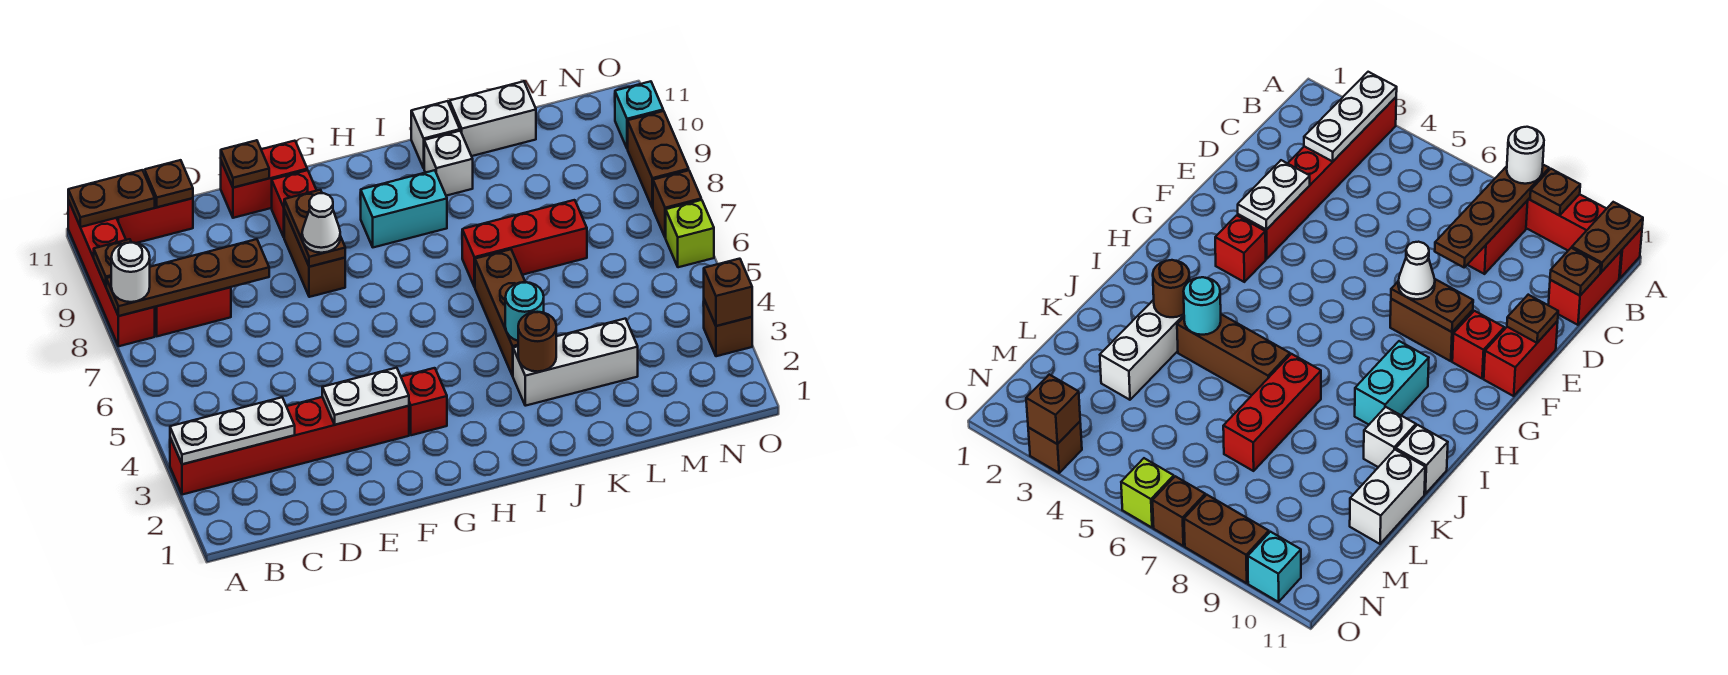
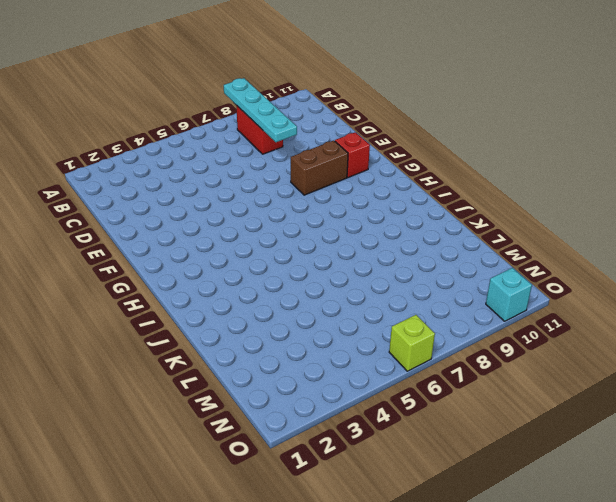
cyan plate A8:D8 level 2 -> brown plate A8:D8 level 2
none -> red brick A3:F3 level 1
none -> red brick A8:A11 level 1
none -> red brick B11:C11 level 1
none -> red brick E11:F11 level 1

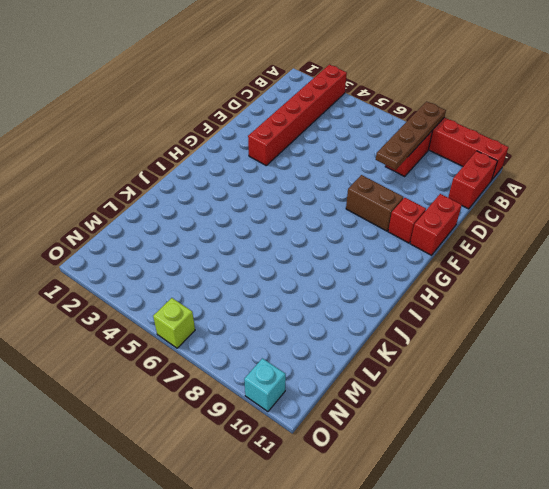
none -> red brick G3 level 1
none -> cyan brick H9:I9 level 1
none -> white brick J3:L3 level 1
none -> brown brick J4:J6 level 1

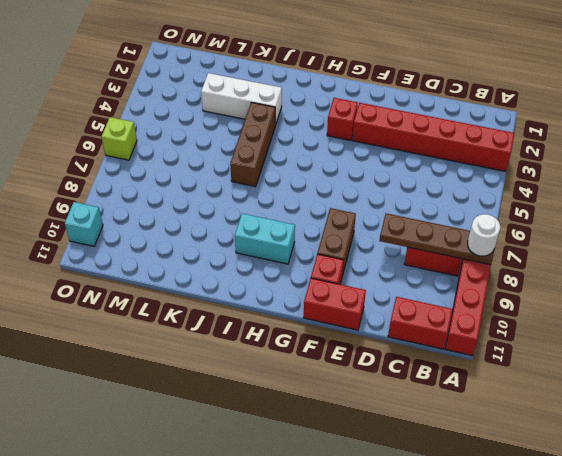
none -> red brick J7:L7 level 1
none -> white brick J10 level 1
none -> white brick J11 level 1
none -> white brick K11:L11 level 1

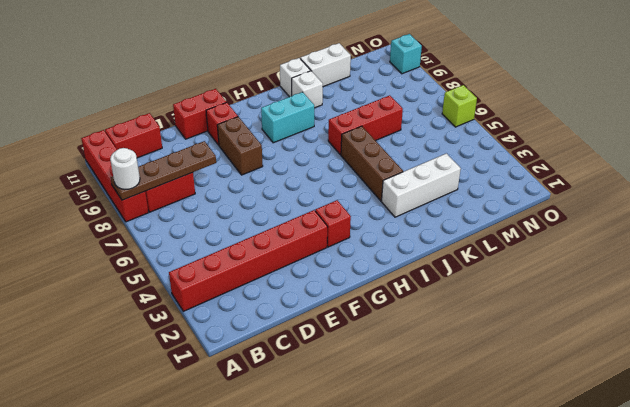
none -> brown brick O3 level 1
none -> brown brick O7 level 1
none -> brown brick O8:O9 level 1
none -> white plate A3:C3 level 2

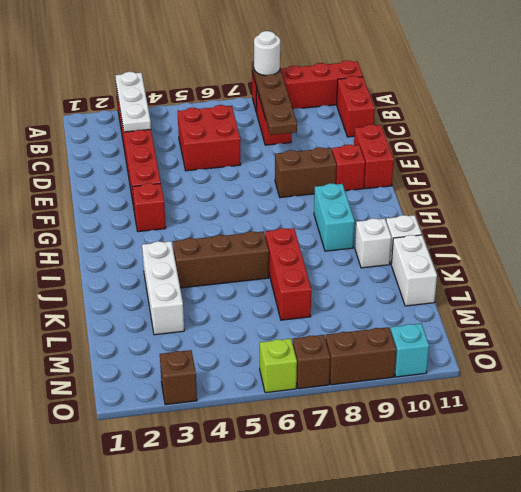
red brick C5:D6 level 1 -> none
none -> brown plate A9 level 2
none -> brown plate A11:B11 level 2
none -> brown plate C11 level 2
none -> white plate E3:F3 level 2

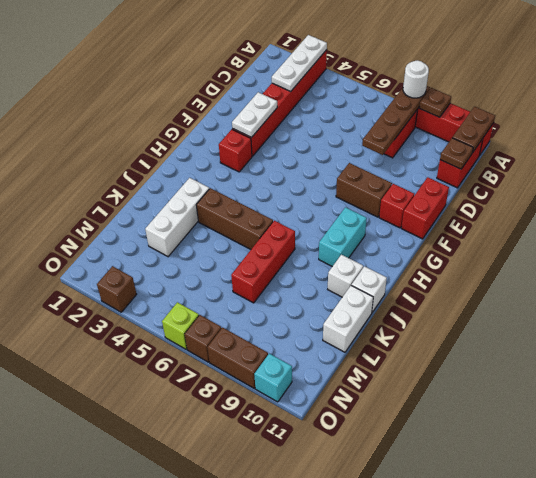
none -> brown plate E11 level 2
none -> brown plate F8:F9 level 2
none -> brown round brick J3 level 2
none -> cyan round brick J4 level 2

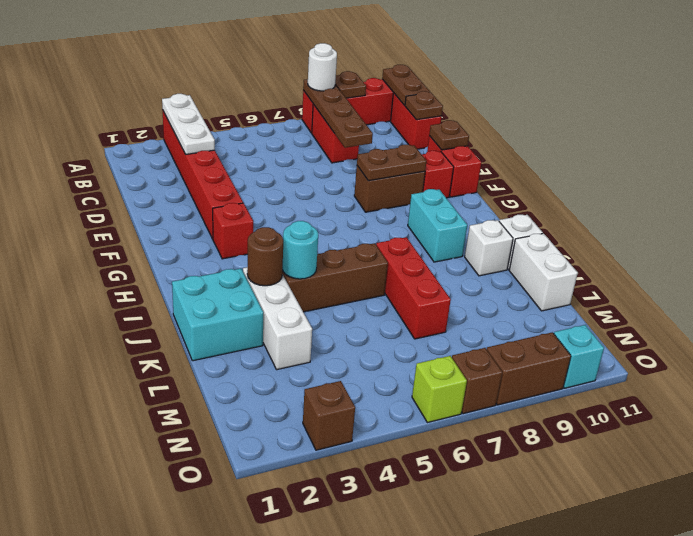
cyan brick J1:K2 level 1 -> none
none -> white plate E3:F3 level 2
none -> brown brick O3 level 2
none -> white cone F8 level 3

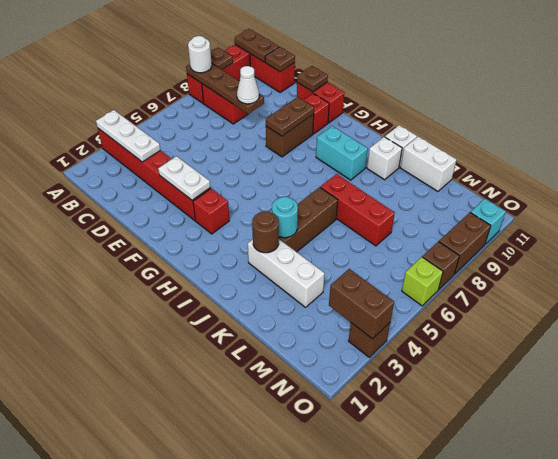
white cone D8 level 3 -> white cone F8 level 3
brown brick N3:O3 level 2 -> brown brick O3 level 2

